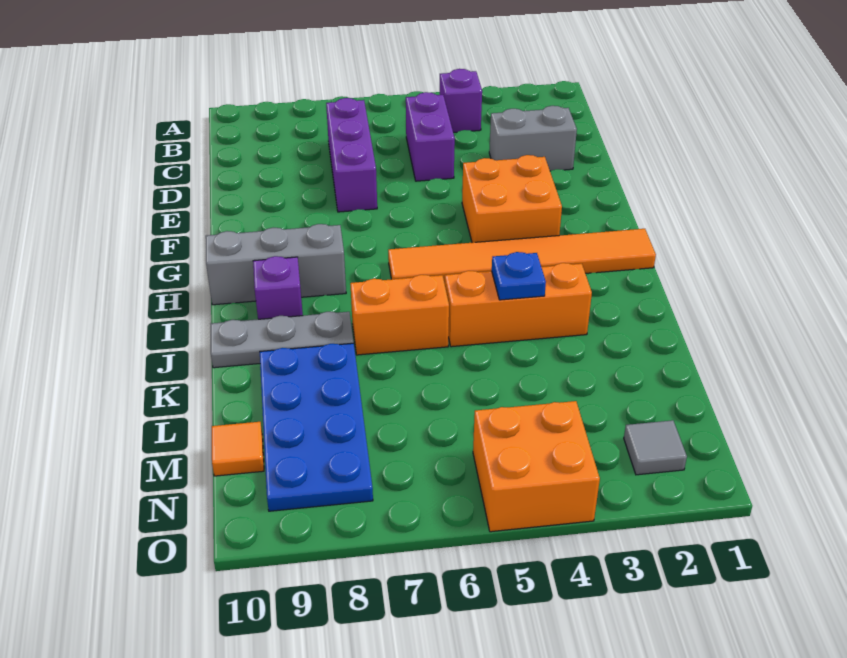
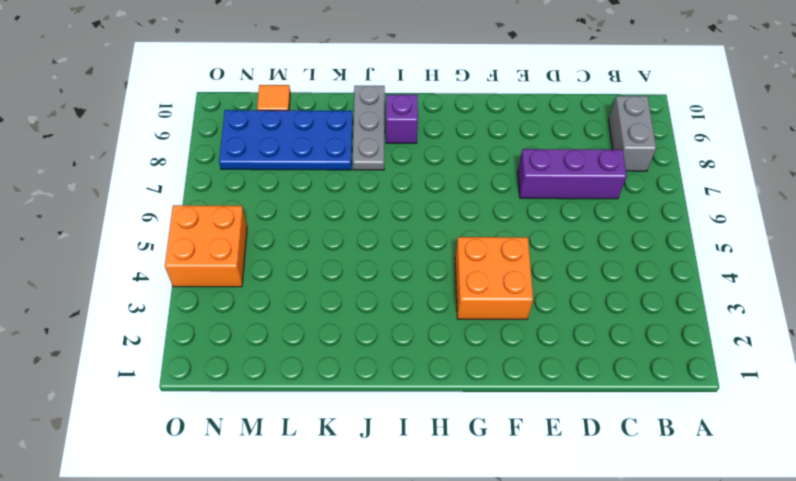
grey brick B8:B9 level 1 -> grey brick D2:D3 level 1
none -> purple brick B4 level 1
none -> purple brick C5:D5 level 1
none -> orange tile H1:H6 level 1

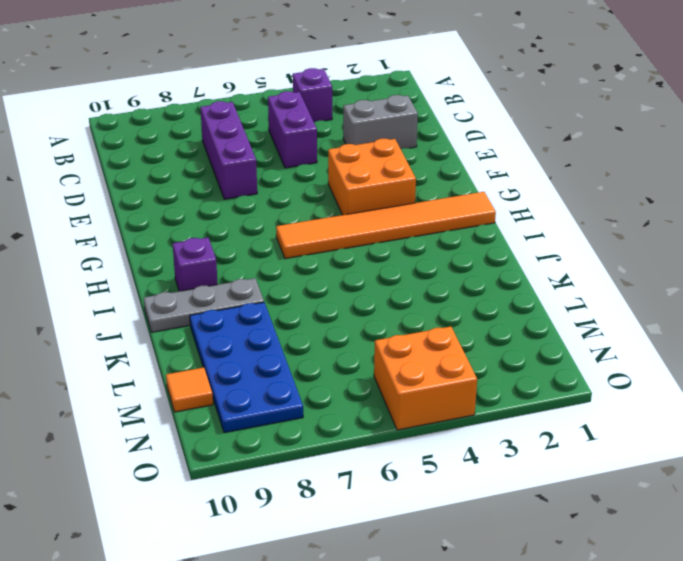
none -> grey brick H8:H10 level 1
none -> orange brick J3:J5 level 1
none -> orange brick J6:J7 level 1

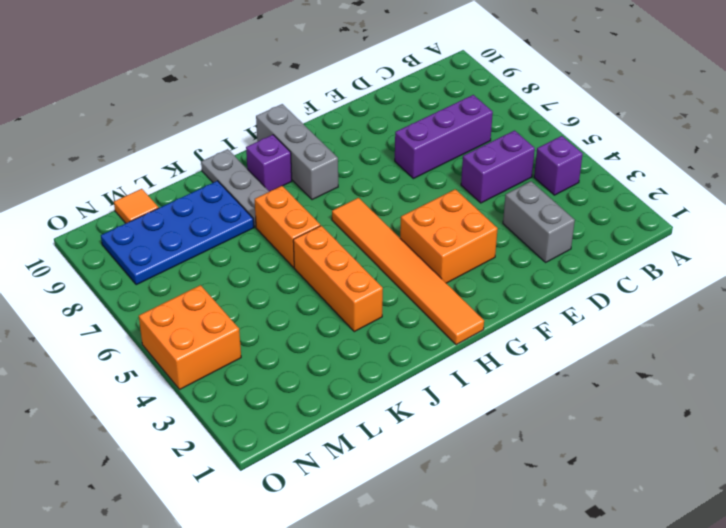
none -> grey tile N2 level 1
none -> blue plate J4 level 2

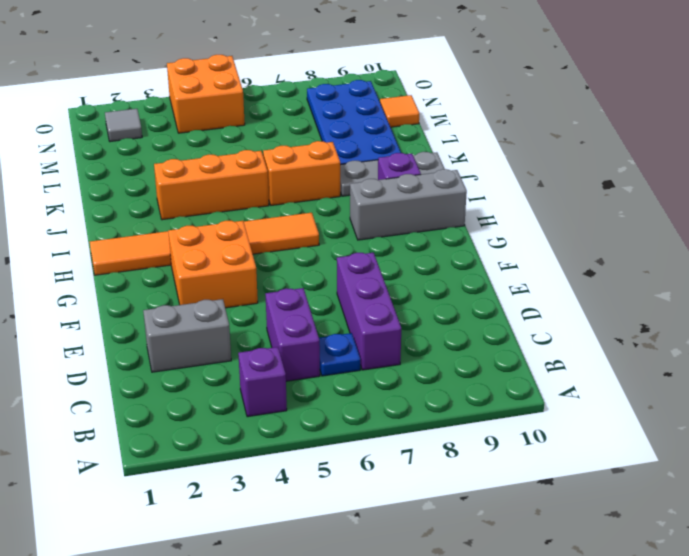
blue plate C6 level 1 -> blue plate J4 level 2

